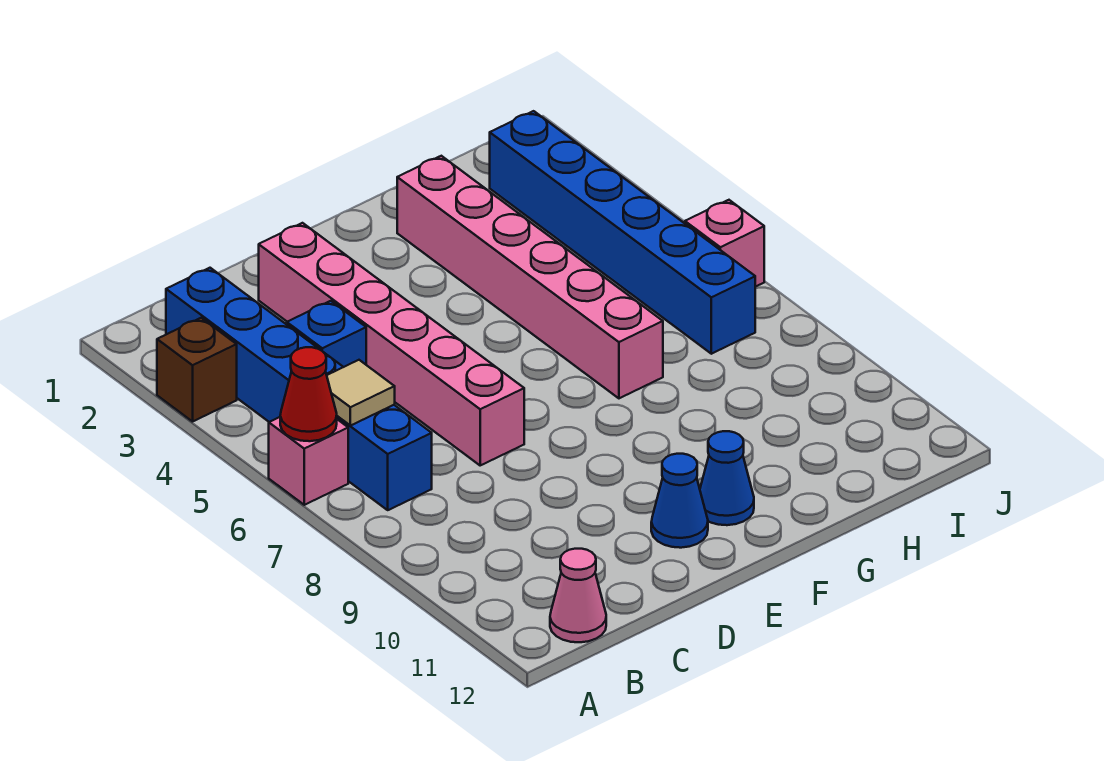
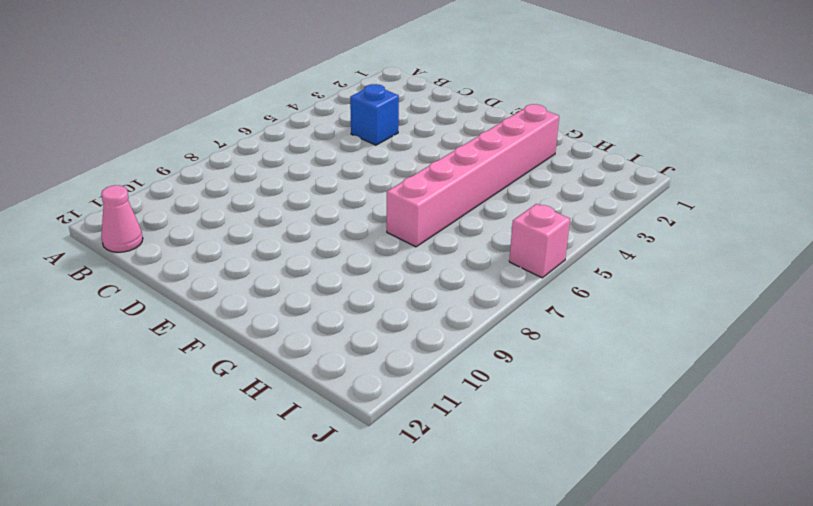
none -> brown brick A3 level 1
none -> pink brick A6 level 1
none -> blue brick B2:B7 level 1

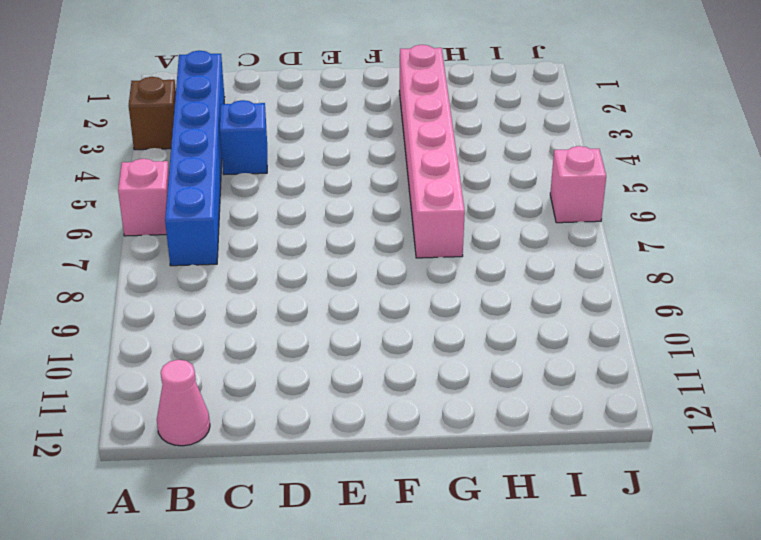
none -> pink brick D2:D7 level 1
none -> blue cone E11 level 1
none -> blue cone F11 level 1

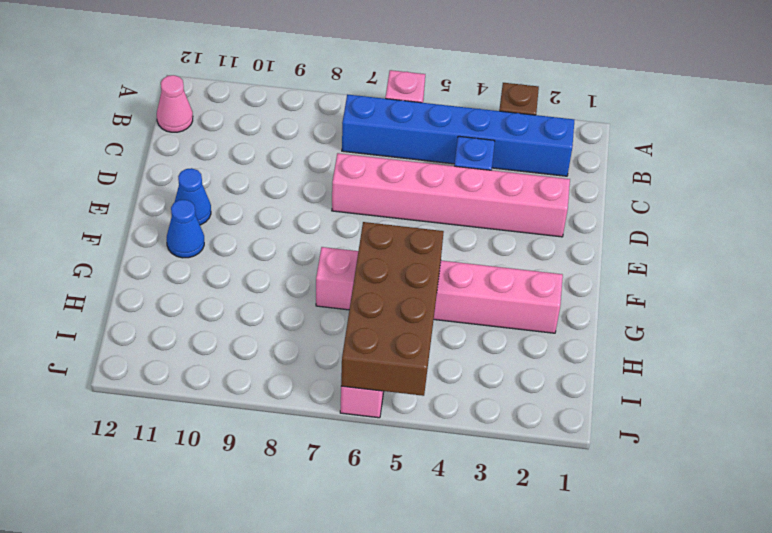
brown brick G5:J6 level 2 -> none
none -> blue brick I2:I7 level 1
none -> red cone A6 level 2
none -> tan tile B6 level 2

